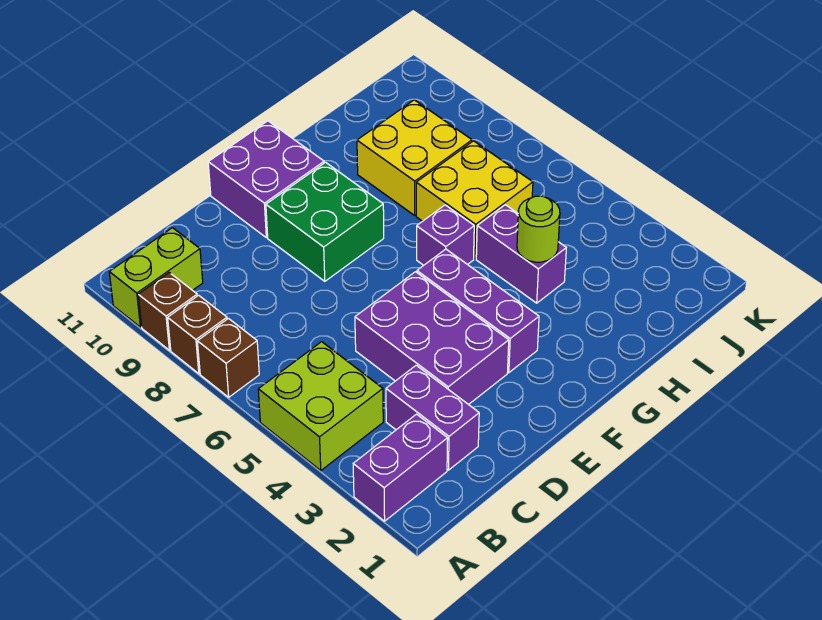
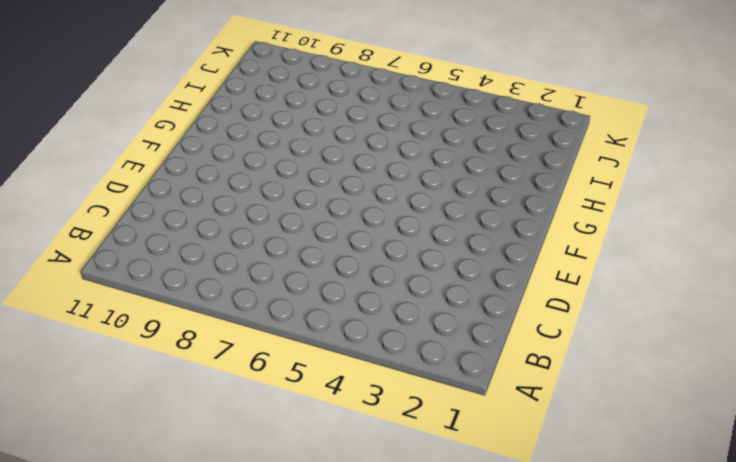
none -> purple brick A2:B2 level 1
none -> lime brick A4:B5 level 1
none -> brown brick A7 level 1

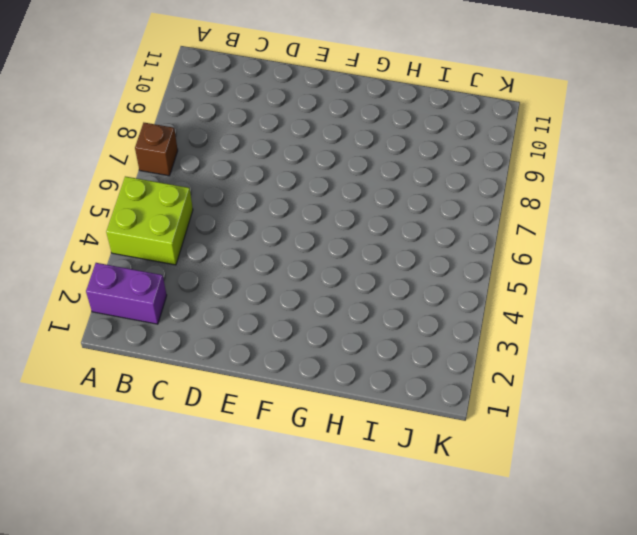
none -> brown brick A8 level 1
none -> brown brick A9 level 1
none -> lime brick A10:B10 level 1

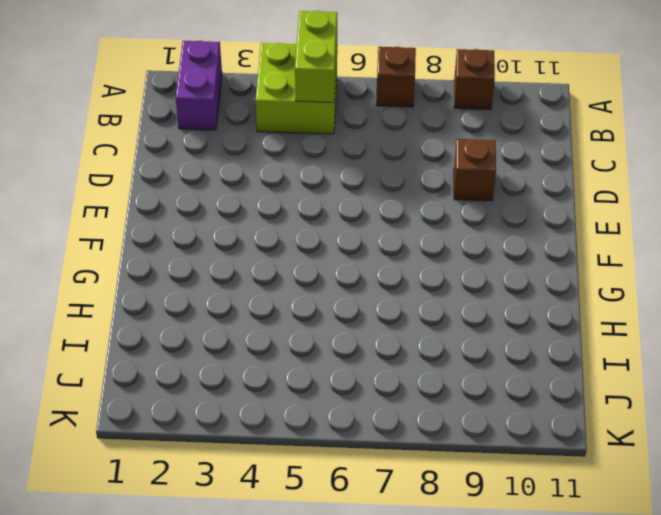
lime brick A5:B5 level 2 -> lime brick A10:B10 level 1
brown brick D9 level 1 -> brown brick A8 level 1
none -> purple brick C2:C3 level 1
none -> purple brick D3:E5 level 1
none -> green brick E8:F9 level 1

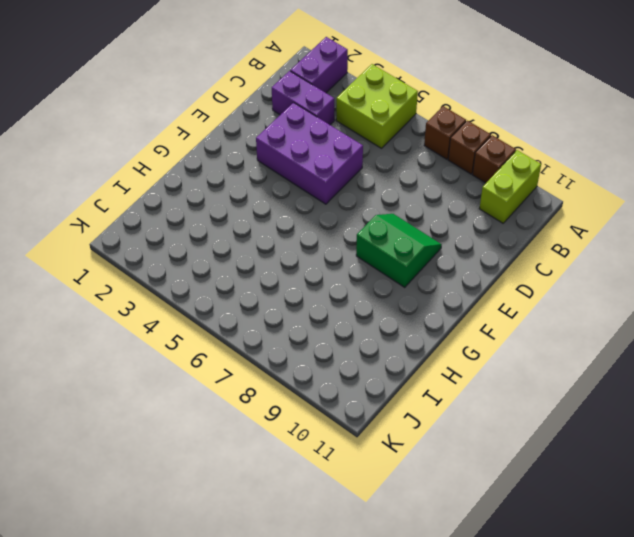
green slope E8:F9 level 1 top F -> green brick E8:F9 level 1
none -> purple brick E10:F11 level 1
none -> purple brick F3:F5 level 1
none -> purple brick G6 level 1

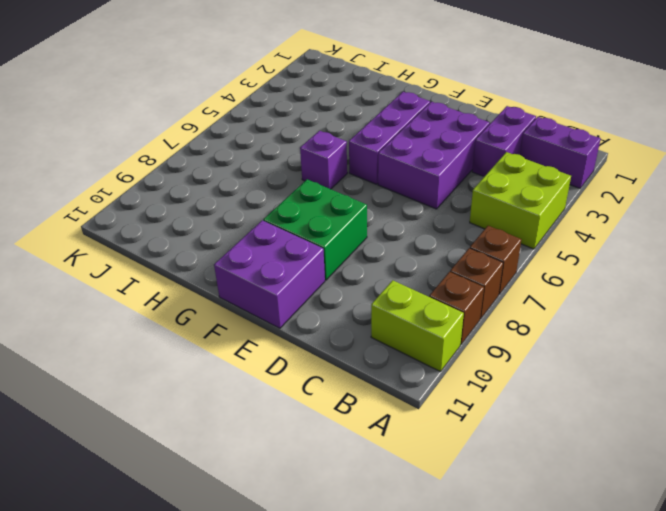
none -> purple brick H4:H5 level 1
none -> yellow brick H6:I7 level 1
none -> yellow brick H8:I9 level 1

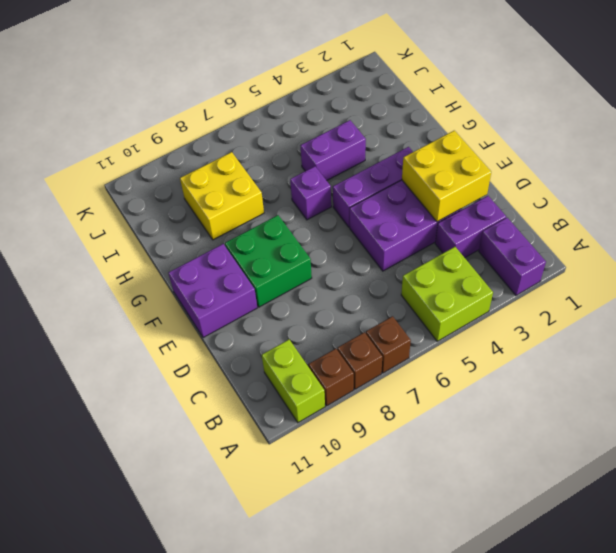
yellow brick D2:E3 level 2 -> yellow brick H6:I7 level 1
none -> lime round brick H4 level 2

